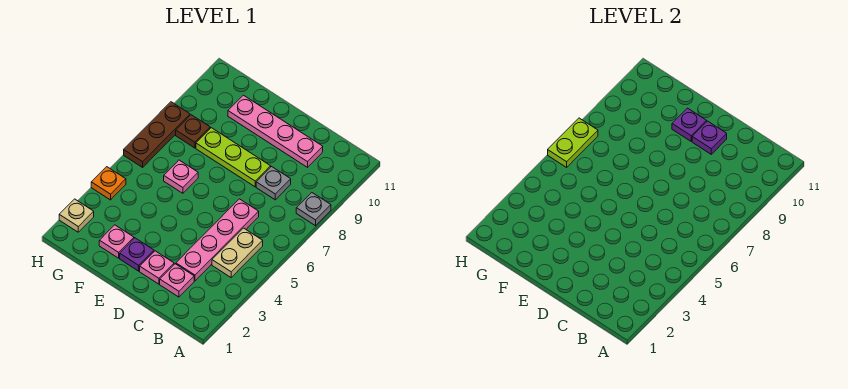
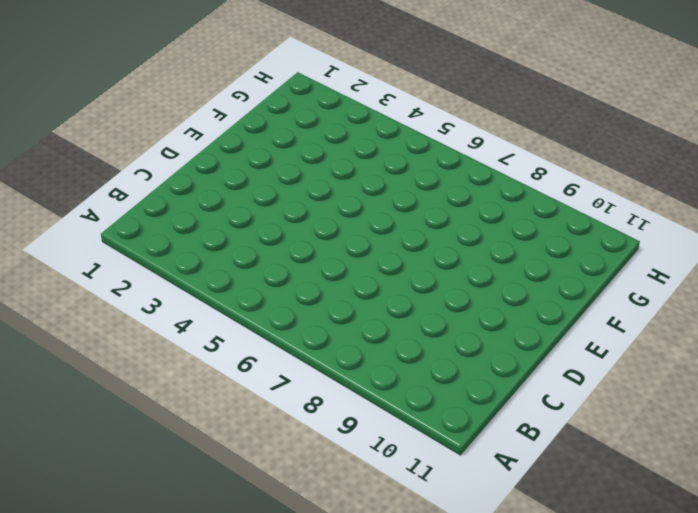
none -> grey plate A8 level 1
none -> tan plate B4:B5 level 1
none -> pink plate C2 level 1

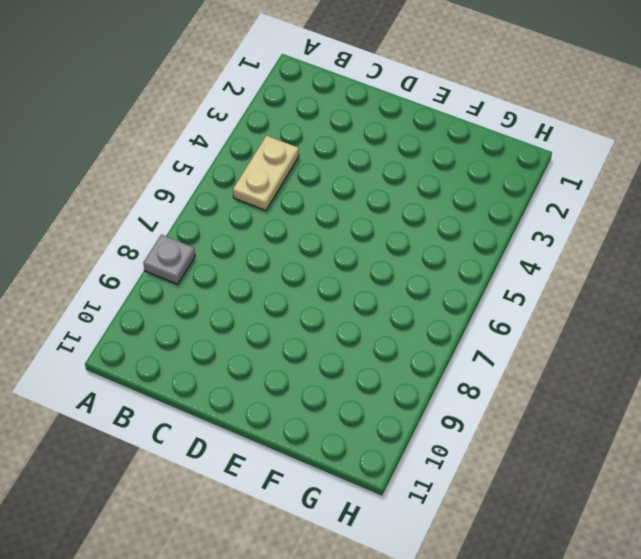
none -> pink plate C2 level 1
none -> pink plate C3:C6 level 1
none -> grey plate C8 level 1

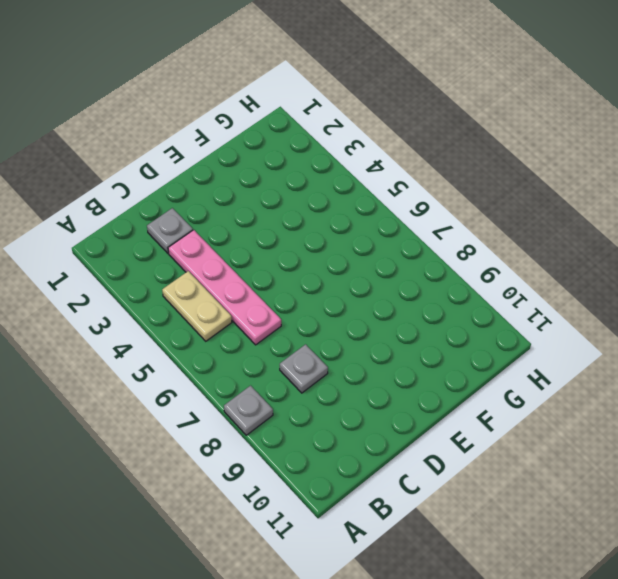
grey plate C2 level 1 -> pink plate C2 level 1
none -> pink plate C10:F10 level 1
none -> pink plate D2 level 1
none -> lime plate D8:F8 level 1

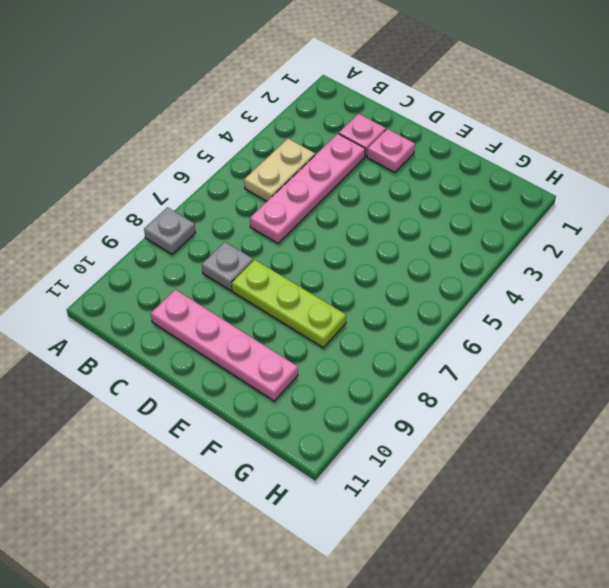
none -> purple plate E2 level 1
none -> pink plate F2 level 1
none -> pink plate F6 level 1

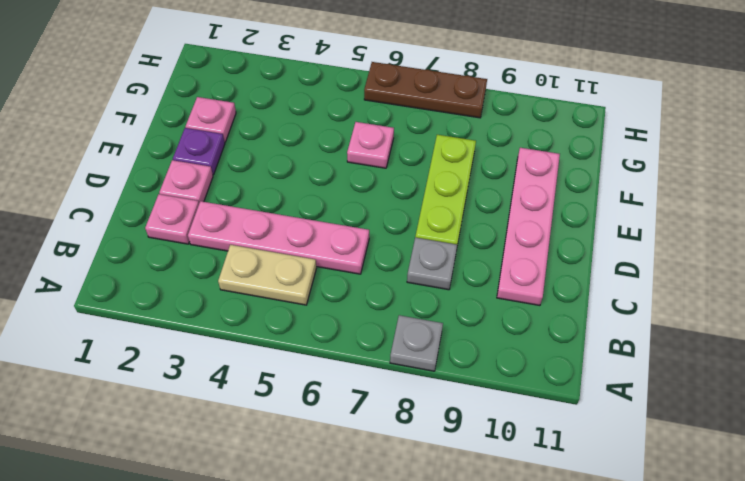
none -> brown plate G8 level 1
none -> tan plate H2 level 1
none -> orange plate H4 level 1

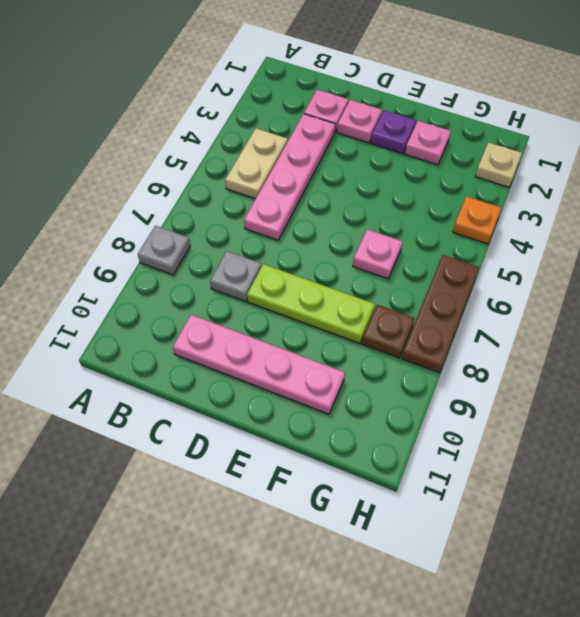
none -> purple plate D10 level 2
none -> purple plate E10 level 2
none -> lime plate H6:H7 level 2

